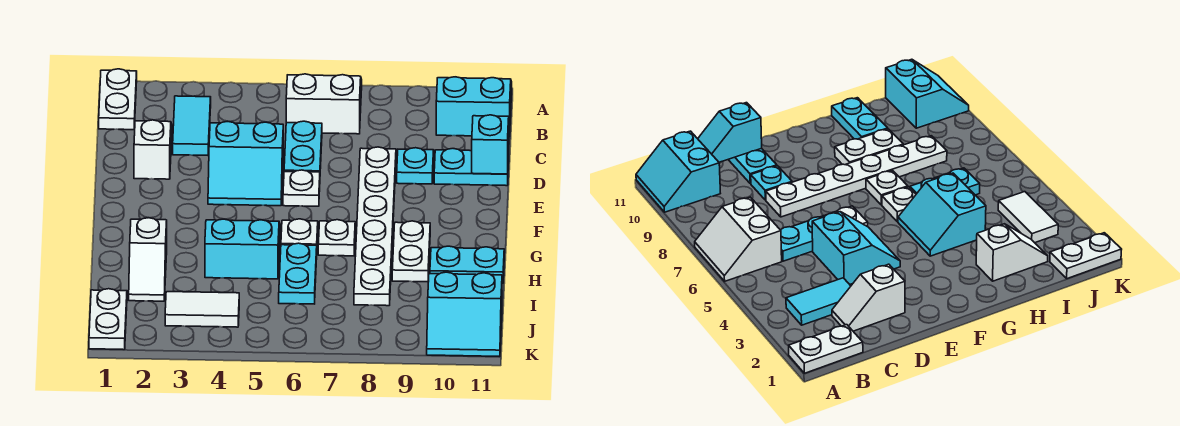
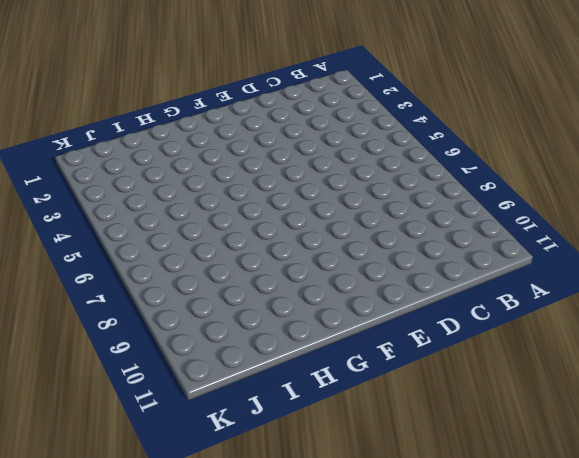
none -> white plate A1:B1 level 1
none -> white slope A6:B7 level 1 top B
none -> cyan slope A10:B11 level 1 top B

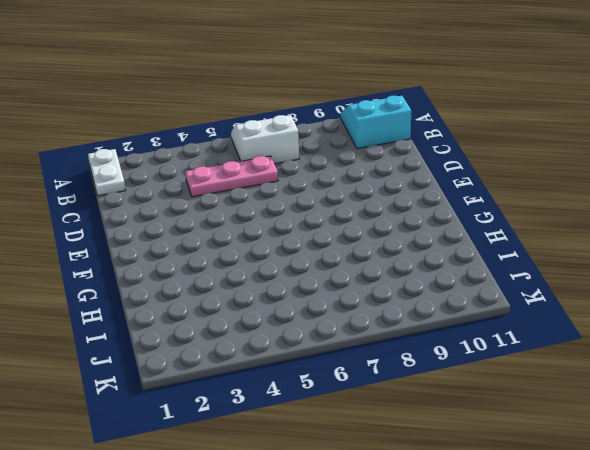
pink plate C4:C6 level 1 -> cyan plate C6:D6 level 1
none -> cyan tile B3:C3 level 1
none -> white slope C2:D2 level 1 top D
none -> cyan slope D4:E5 level 1 top D

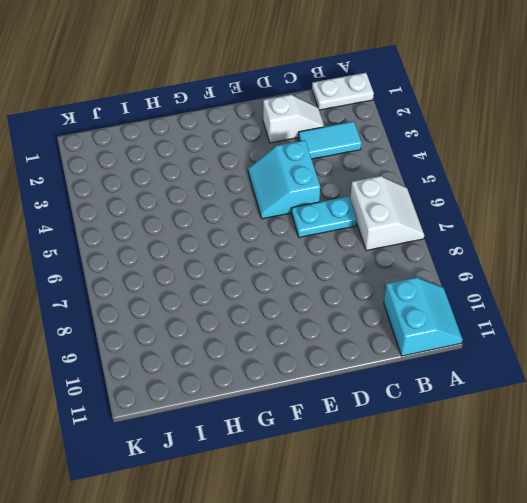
none -> white plate D8:I8 level 1
none -> cyan plate D9 level 1
none -> cyan plate D10:D11 level 1

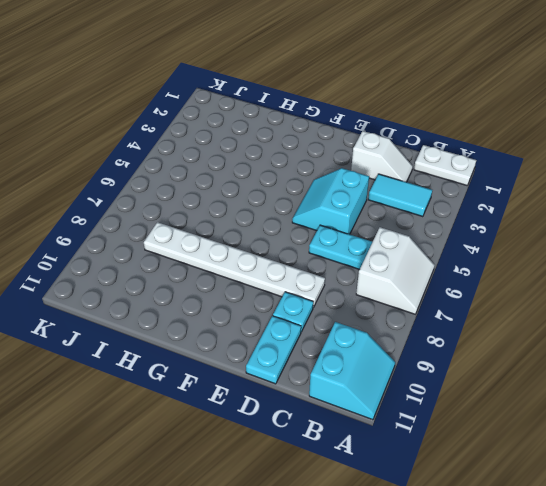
none -> white plate E6 level 1
none -> cyan slope G4:H5 level 1 top H
none -> white plate G6 level 1

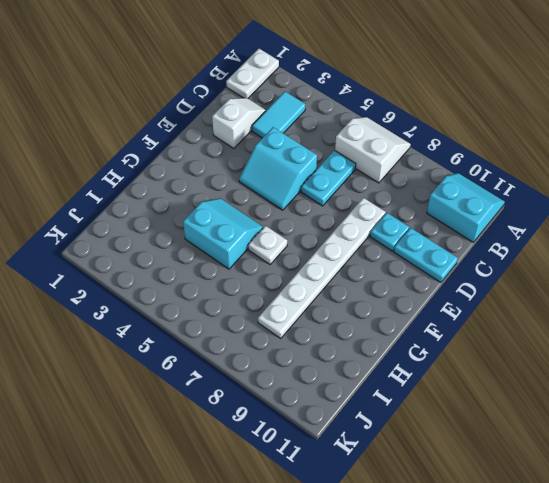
none -> white plate E6 level 1
none -> white plate G7 level 1
none -> white plate G9:H9 level 1

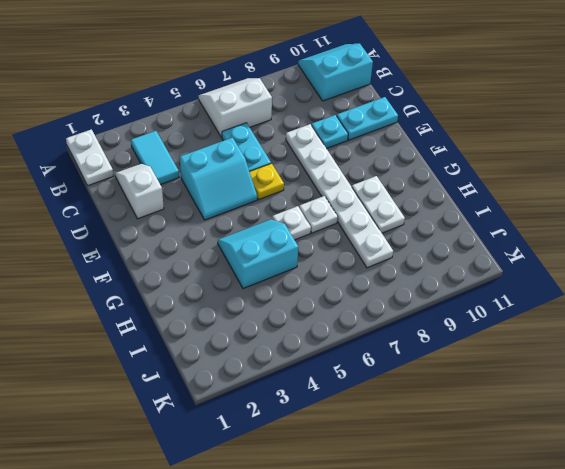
yellow plate E6 level 1 -> white plate E6 level 1
none -> white slope H2:I2 level 1 top H
none -> cyan plate H6:I6 level 1
none -> cyan plate H10:H11 level 1

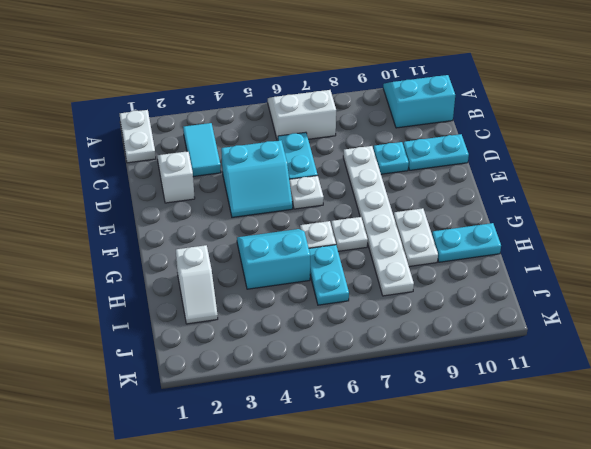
none -> white plate J1:K1 level 1
none -> white tile J3:J4 level 1
none -> cyan slope J10:K11 level 1 top J

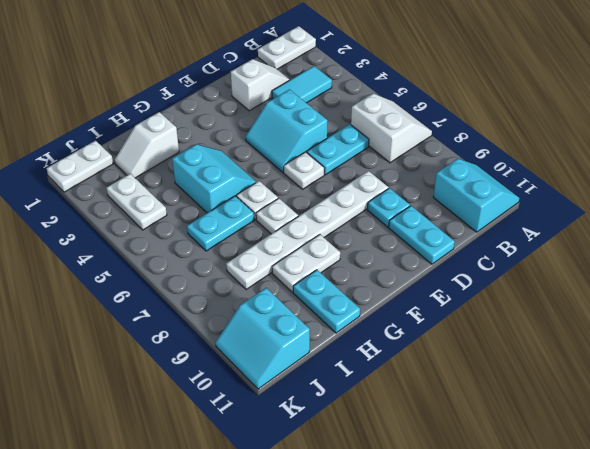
white plate J3:J4 level 1 -> white tile J3:J4 level 1
none -> cyan slope C11:D11 level 2 top D

